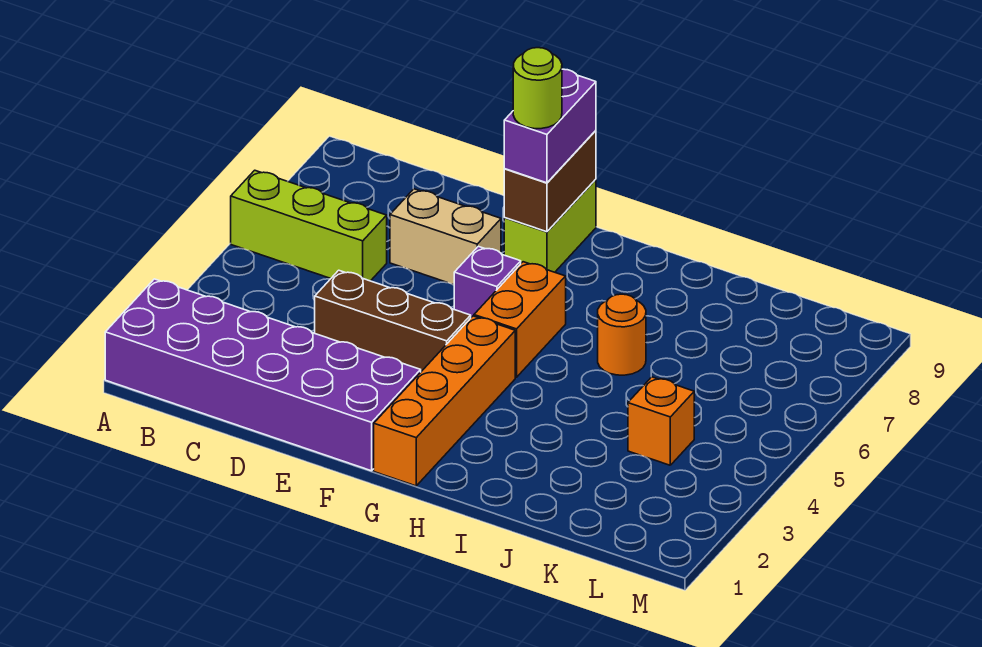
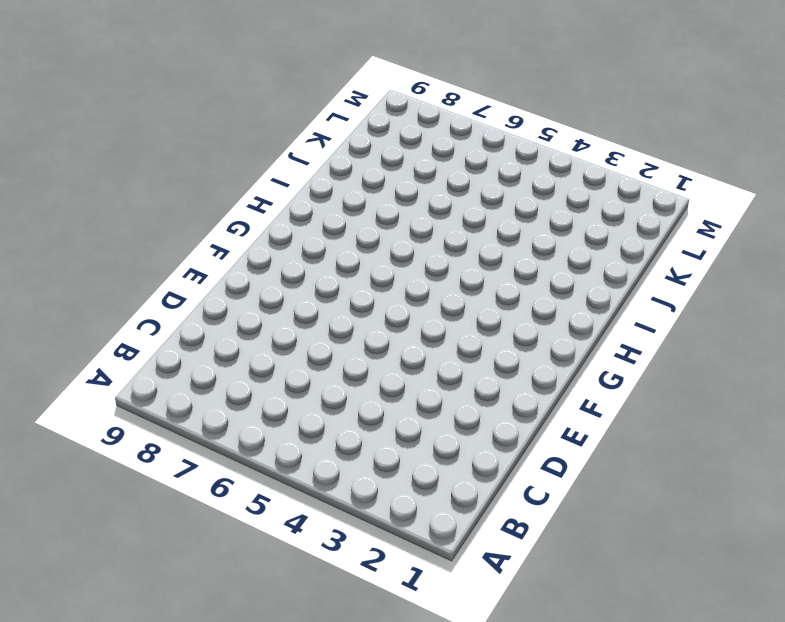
none -> purple brick A1:F2 level 1
none -> lime brick A6:C6 level 1
none -> brown brick D4:F4 level 1

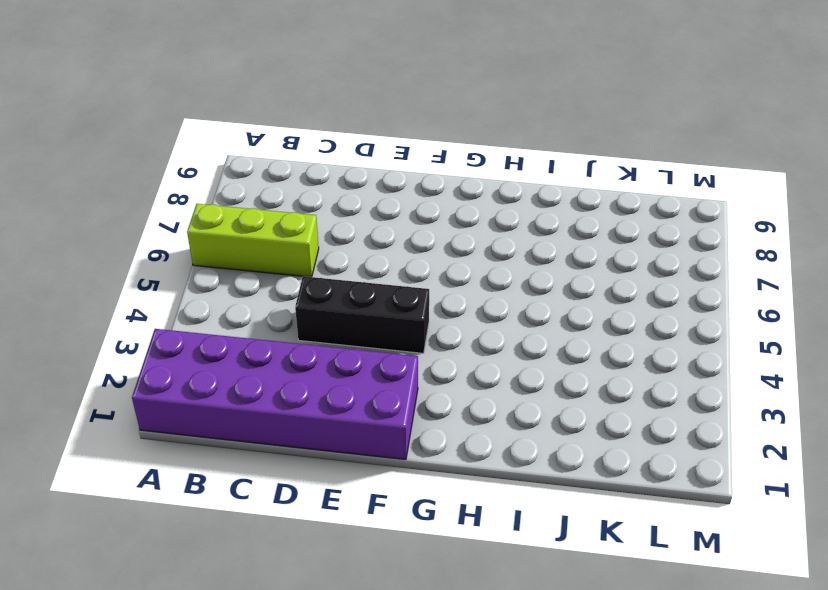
black brick D4:F4 level 1 -> brown brick D4:F4 level 1
none -> tan brick D7:E7 level 1
none -> purple brick F6 level 1
none -> lime brick F8:F9 level 1

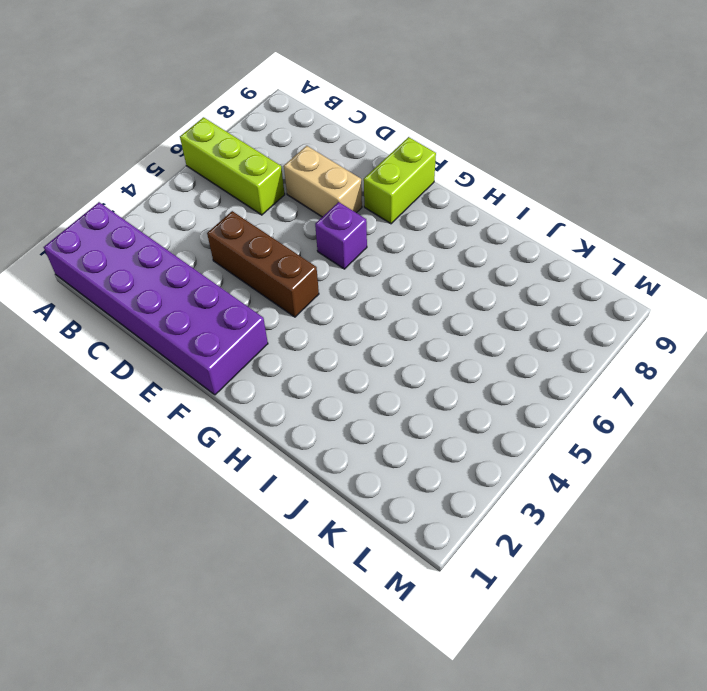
none -> orange brick G1:G4 level 1
none -> orange brick G5:G6 level 1
none -> orange round brick I6 level 1

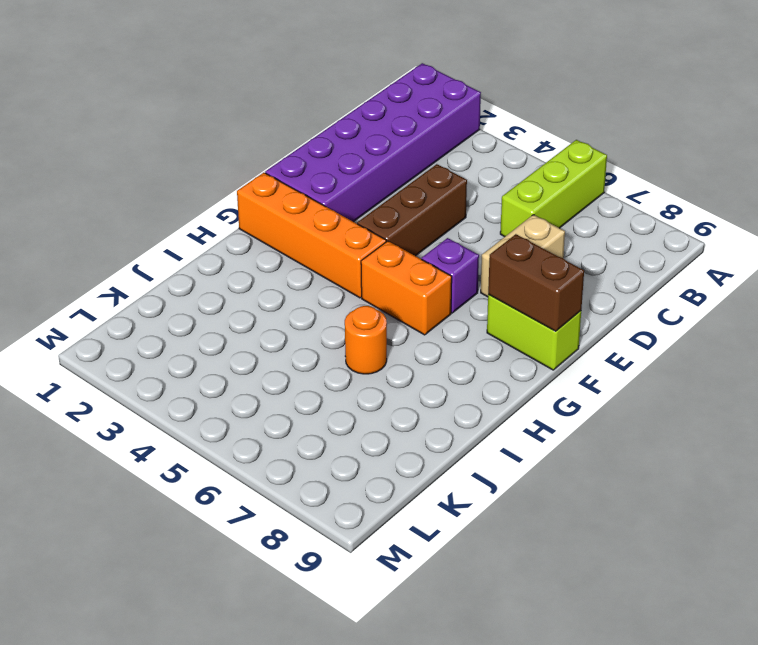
none -> orange brick K4 level 1
none -> purple brick F8:F9 level 3
none -> lime round brick F8 level 4

